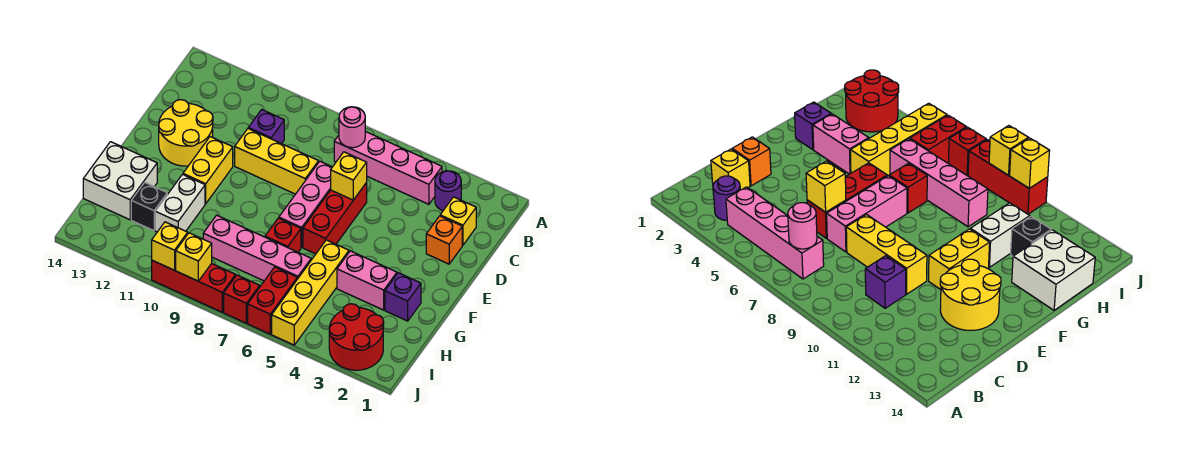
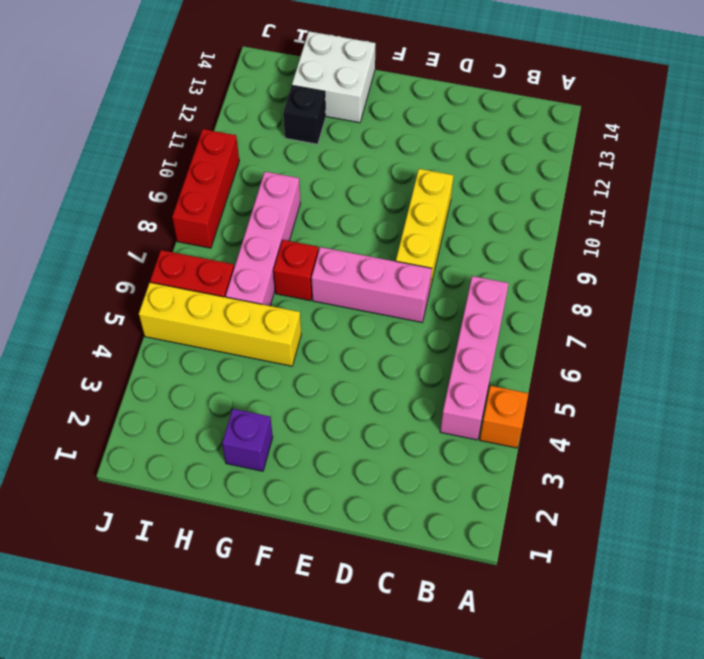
orange brick A4 level 1 -> orange brick D2 level 1
none -> purple round brick B3 level 1
none -> yellow brick C2 level 1
none -> purple brick C10 level 1

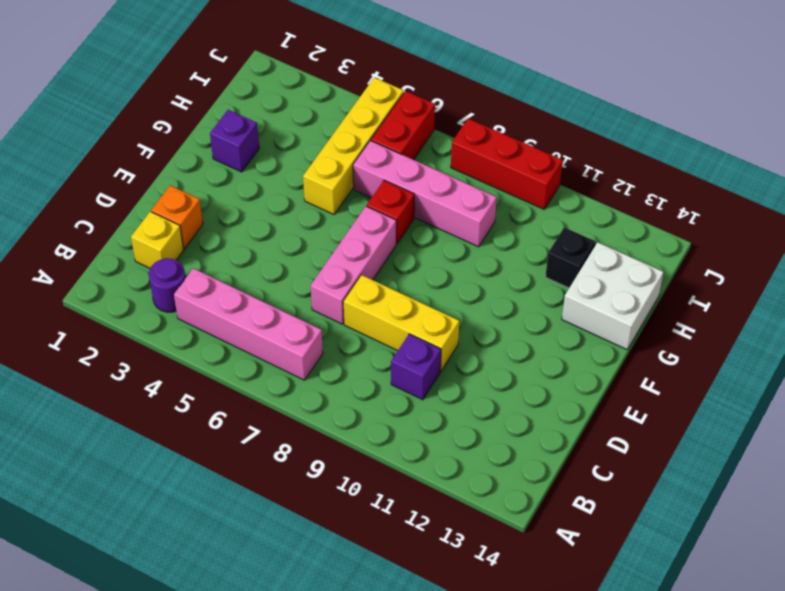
none -> red brick D6:F6 level 1
none -> yellow round brick D12:E13 level 1
none -> yellow brick E11:F11 level 1

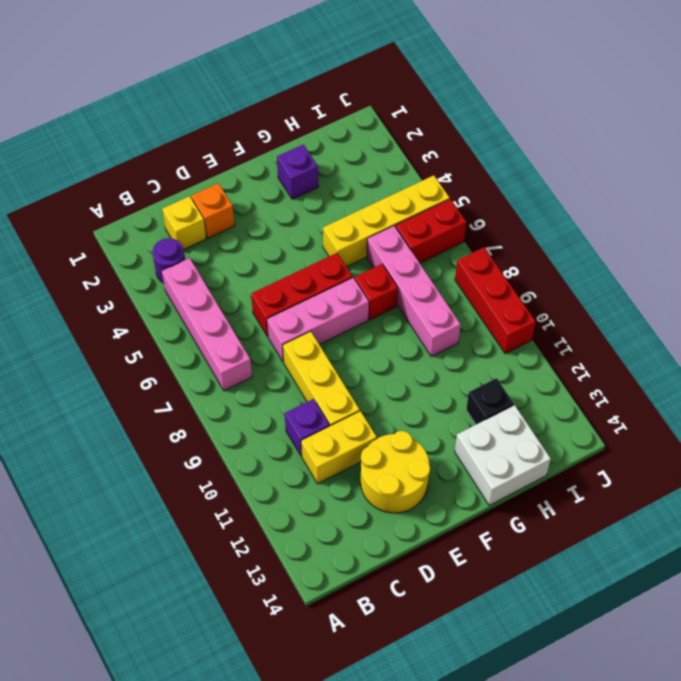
yellow brick C11:D11 level 1 -> yellow brick E11:F11 level 1
none -> pink brick G3:G4 level 1
none -> white brick G11:H11 level 1
none -> red round brick I2:J3 level 1

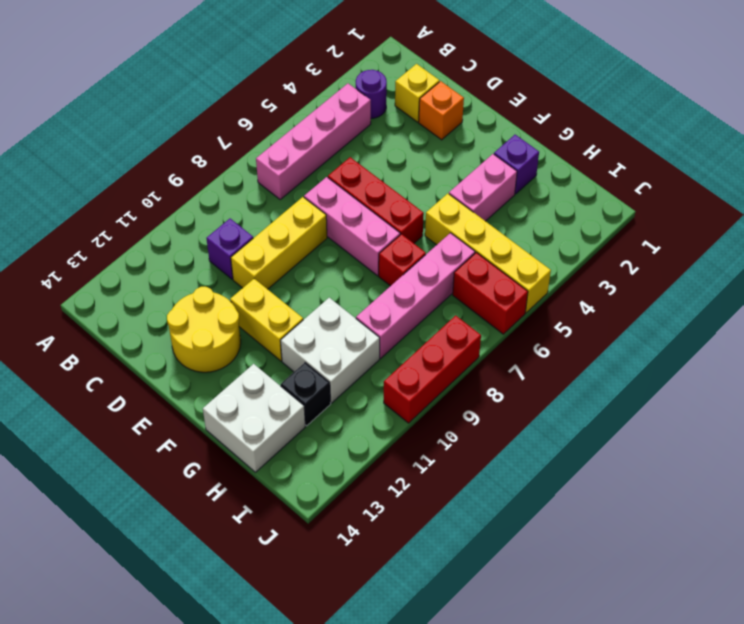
white brick G10:H11 level 1 -> white brick G11:H11 level 1
none -> red round brick I2:J3 level 1
none -> red brick J7 level 1
none -> pink round brick B7 level 2

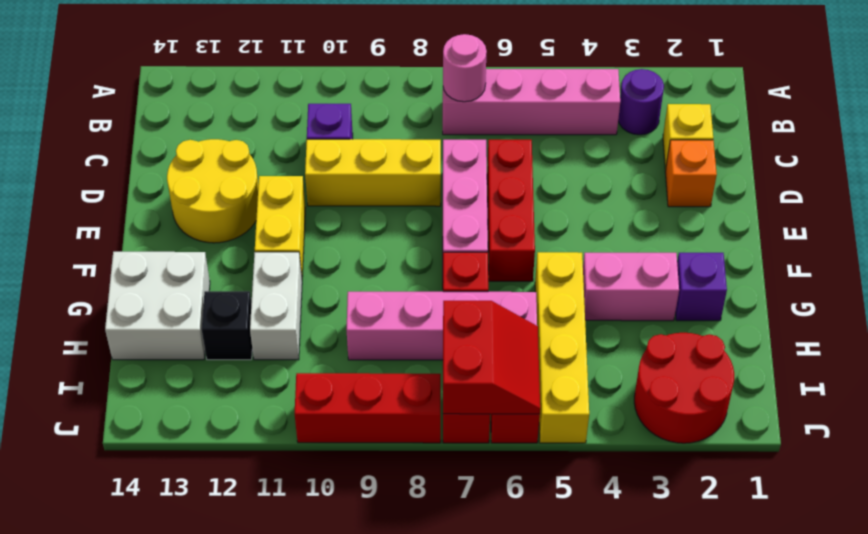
red slope I6:J7 level 2 top 7 -> none
none -> yellow brick D6 level 2
none -> yellow brick J9 level 2
none -> yellow brick J10 level 2

